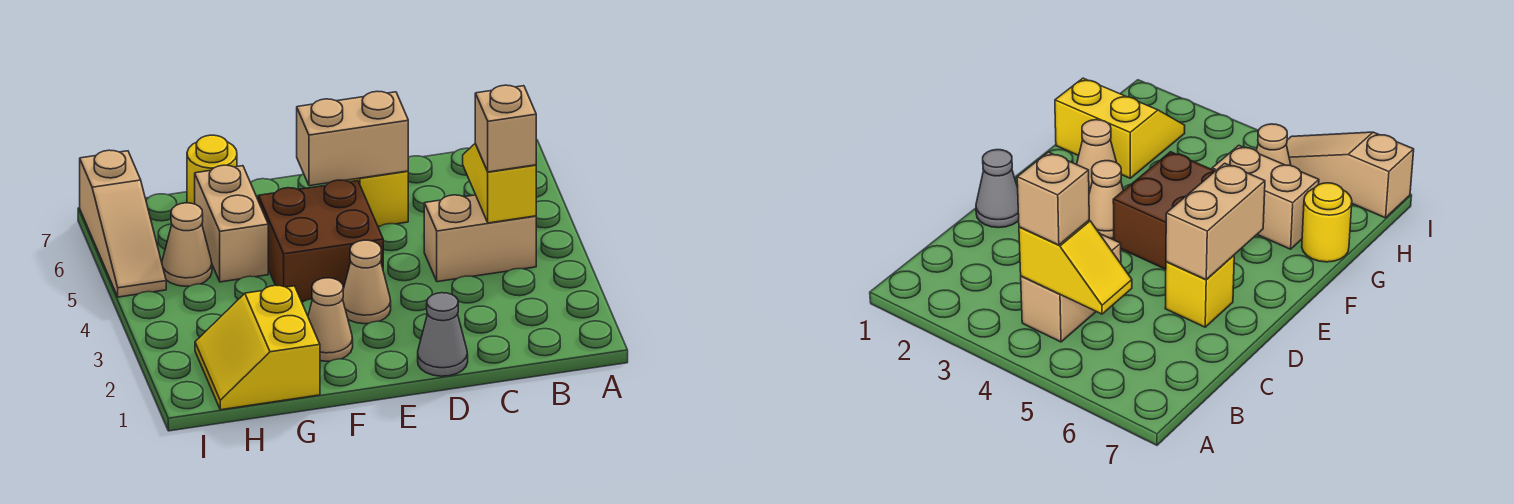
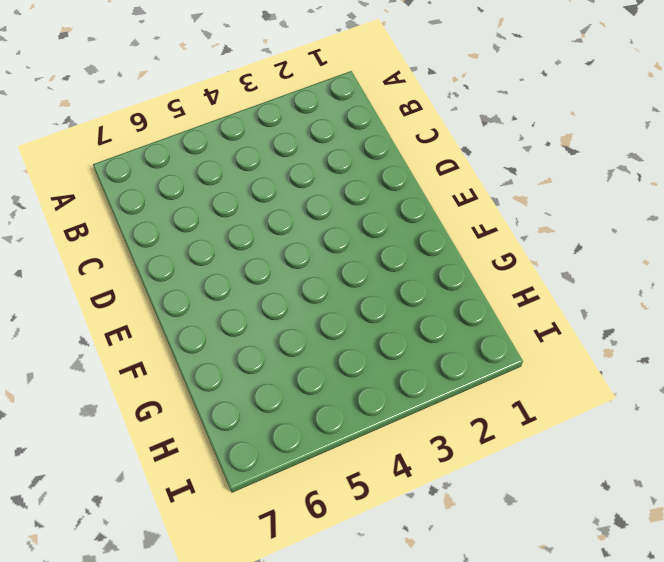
none -> tan brick B4:C4 level 1
none -> grey cone D1 level 1
none -> yellow brick D6 level 1

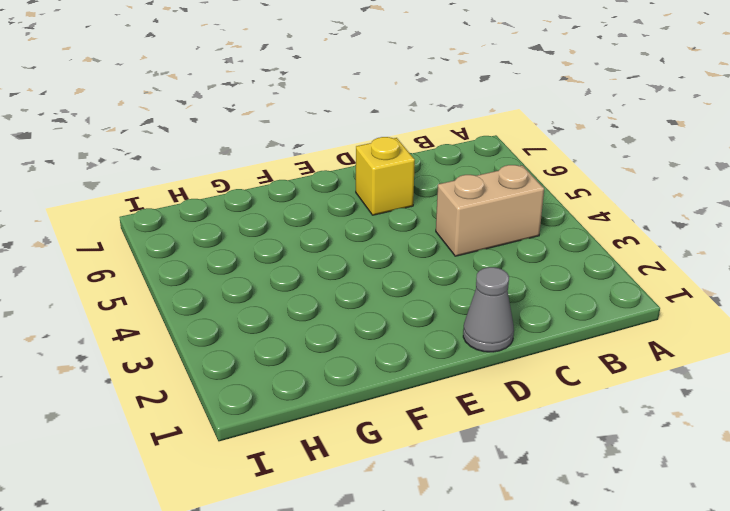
none -> tan cone E3 level 1
none -> brown brick E4:F5 level 1
none -> tan cone F2 level 1

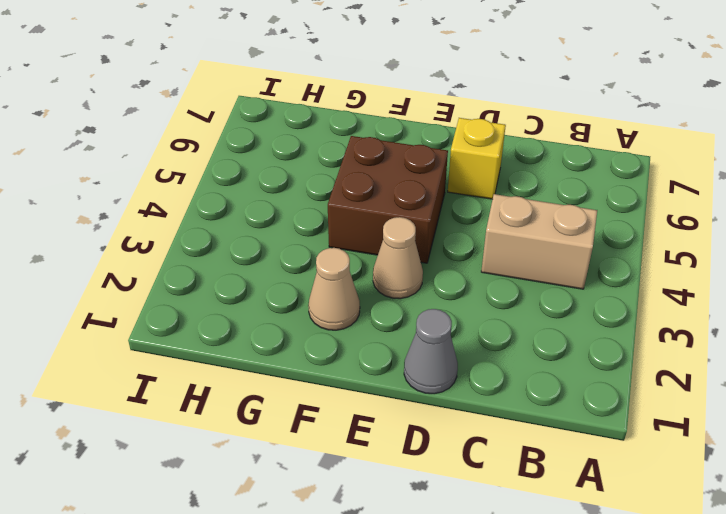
none -> yellow slope G1:H2 level 1 top G
none -> tan brick G5:G6 level 1
none -> yellow round brick G7 level 1

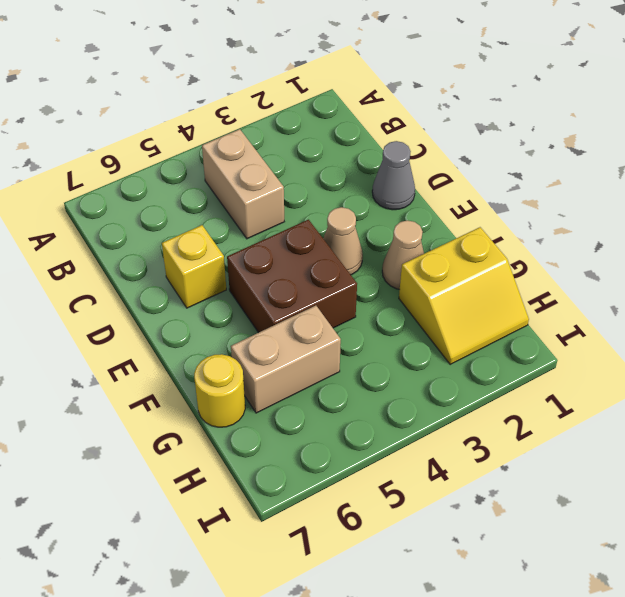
none -> tan cone H5 level 1
none -> tan slope I5:I7 level 1 top 7
none -> yellow slope B4:B5 level 2 top 4

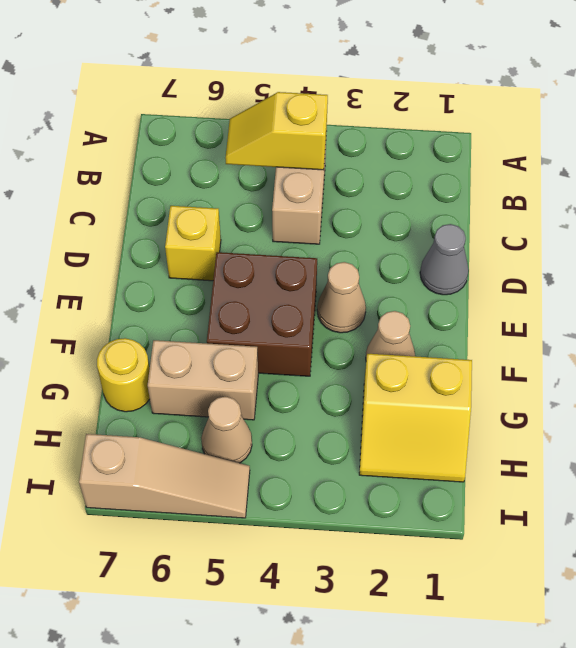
none -> tan brick D6:E6 level 2
none -> tan brick B4 level 3

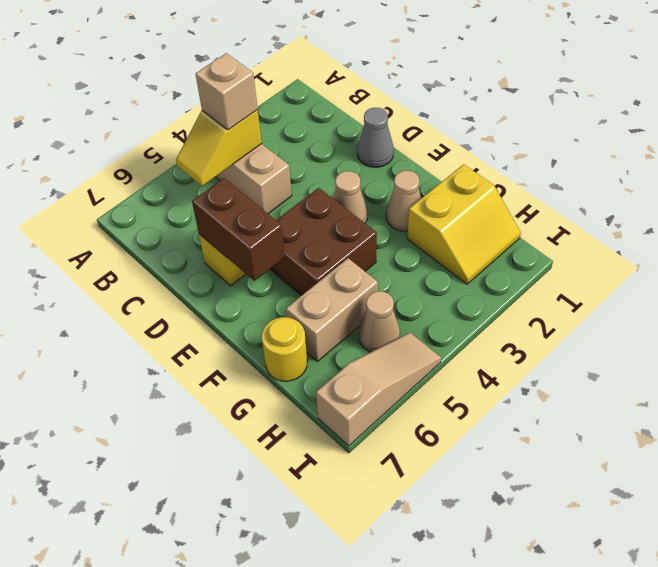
brown brick D6:E6 level 2 -> tan brick D6:E6 level 2

